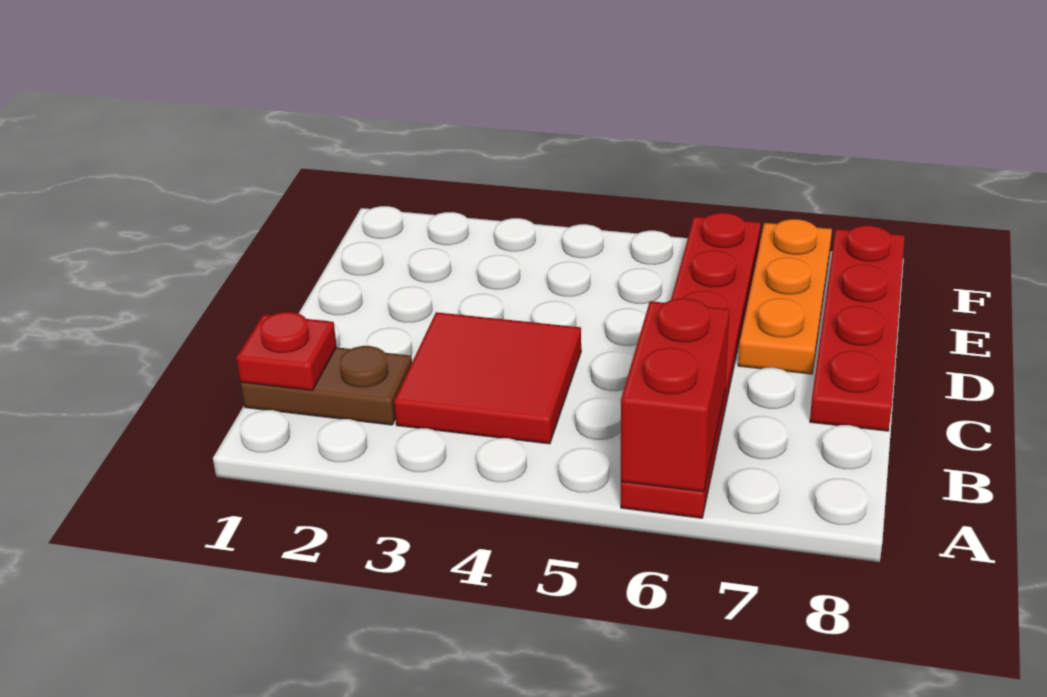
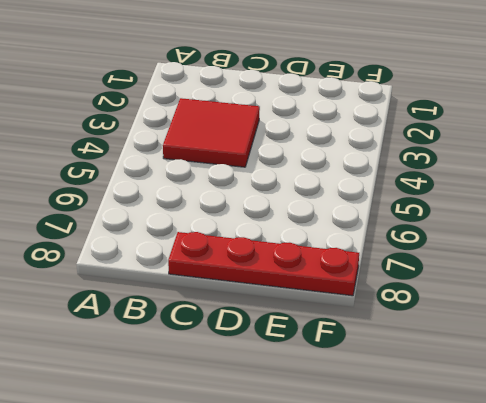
none -> red plate A6:F6 level 1
none -> brown plate B1:B2 level 1

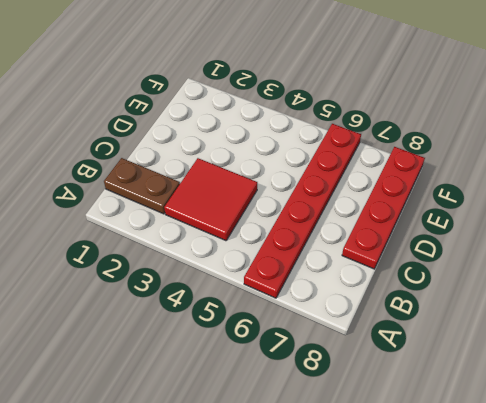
none -> orange plate D7:F7 level 1
none -> red brick A6:B6 level 2

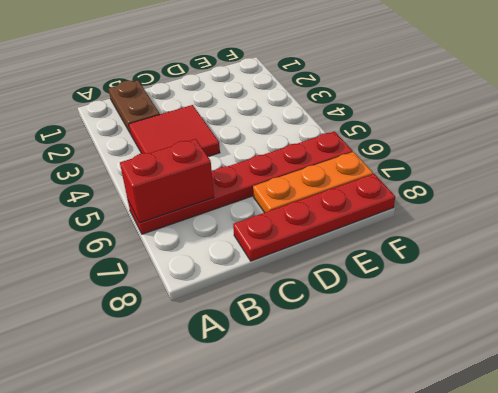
none -> red plate B1 level 2

